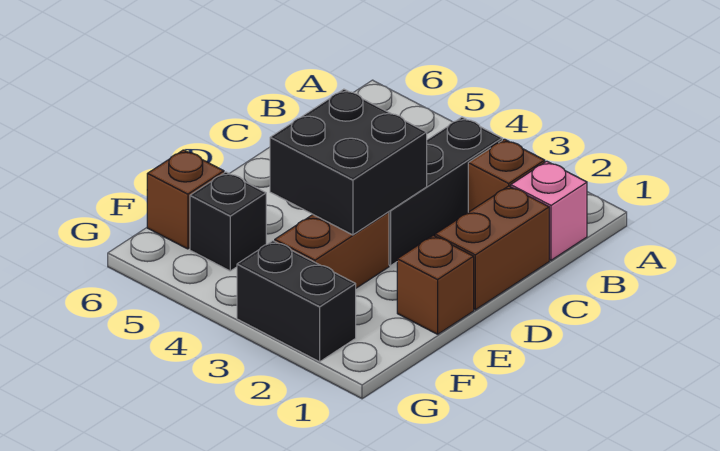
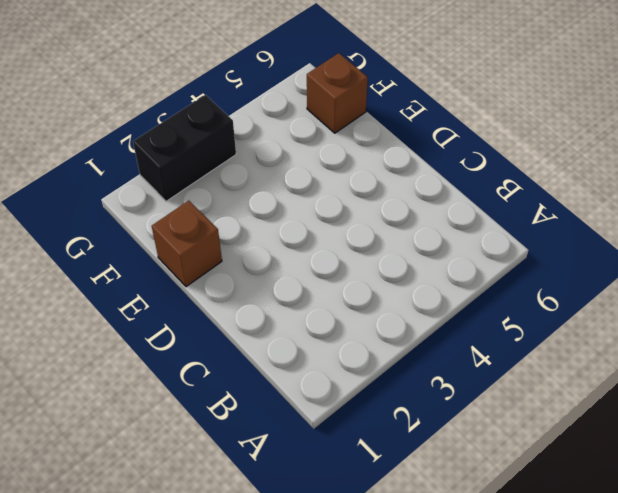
none -> pink brick B1 level 1
none -> brown brick B2 level 1

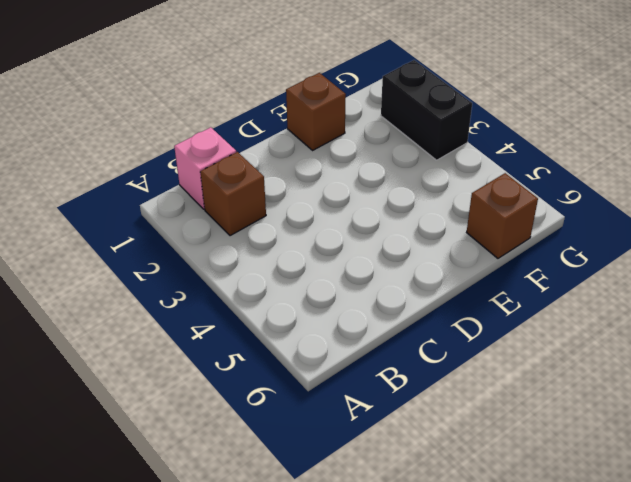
none -> black brick B3:D3 level 1
none -> brown brick C1:D1 level 1

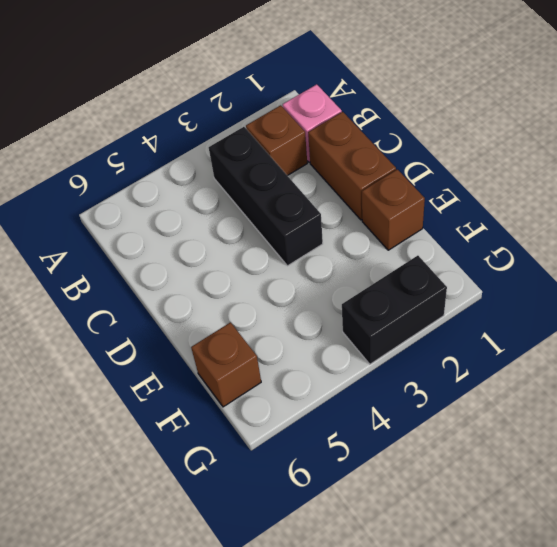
none -> brown brick E3:F3 level 1
none -> black brick F5 level 1

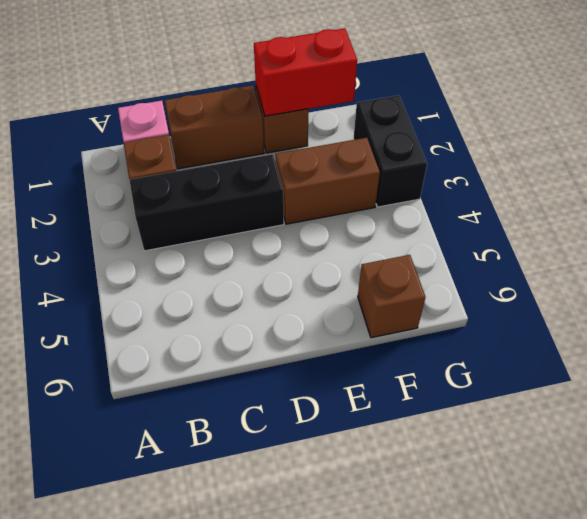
red brick E1:F1 level 2 -> none
none -> black brick F5 level 1
none -> black brick D3:E4 level 2

